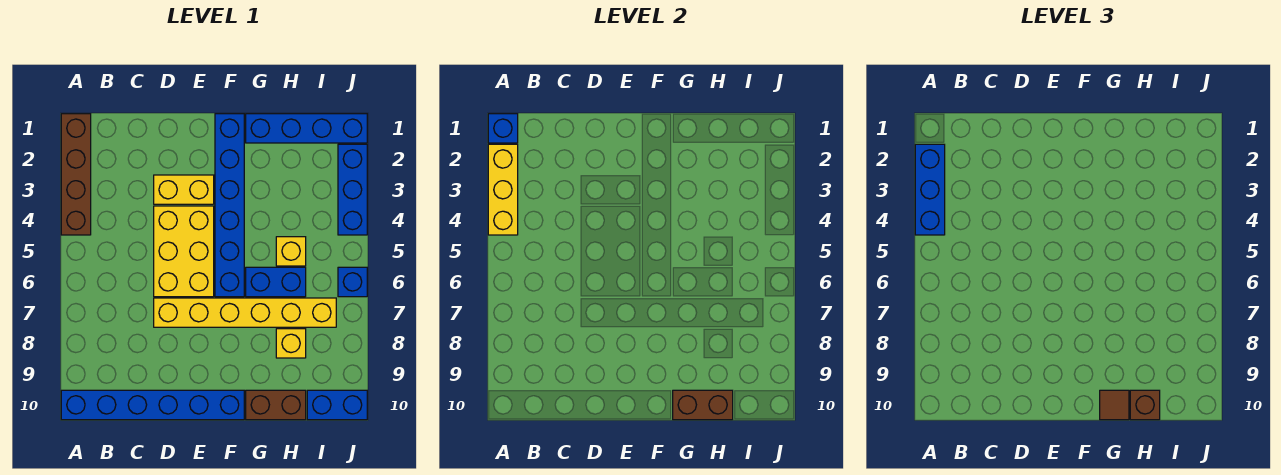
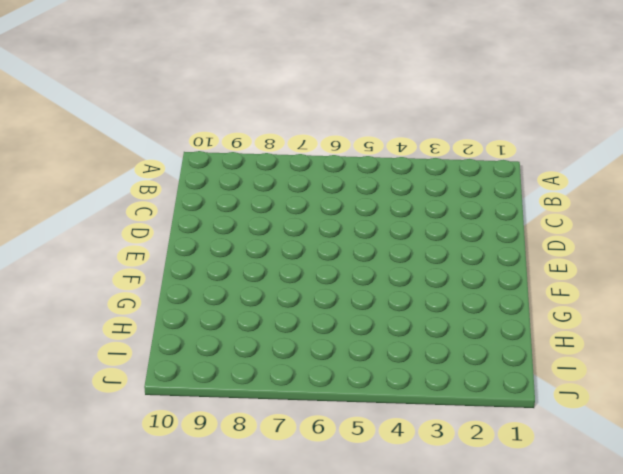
none -> brown brick A1:A4 level 1
none -> blue brick A10:F10 level 1
none -> yellow brick D3:E3 level 1

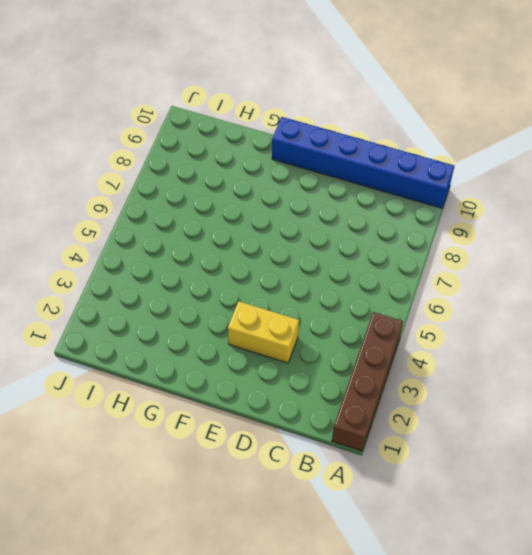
none -> yellow brick D4:E6 level 1
none -> yellow brick D7:I7 level 1
none -> blue brick F1:F6 level 1

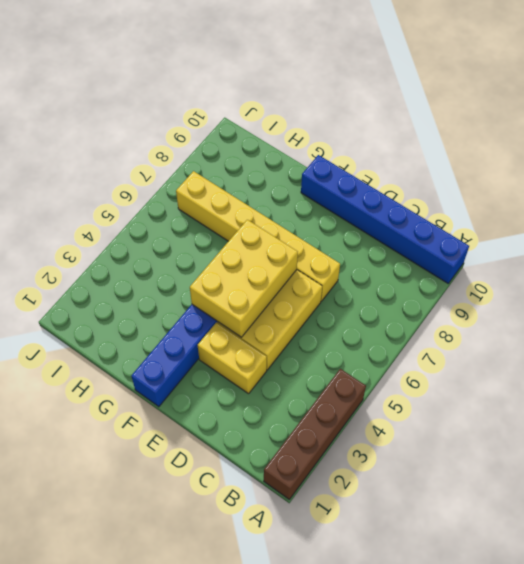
yellow brick E4:F6 level 2 -> none
none -> blue brick G1:J1 level 1
none -> blue brick G6:H6 level 1
none -> brown brick G10:H10 level 1

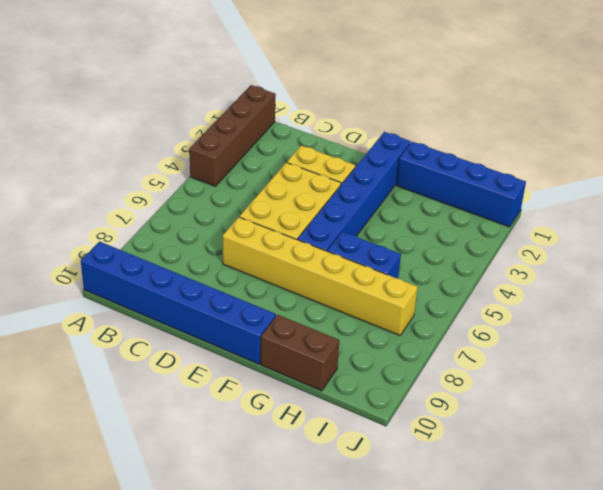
none -> yellow brick H5 level 1
none -> yellow brick H8 level 1
none -> blue brick I10:J10 level 1

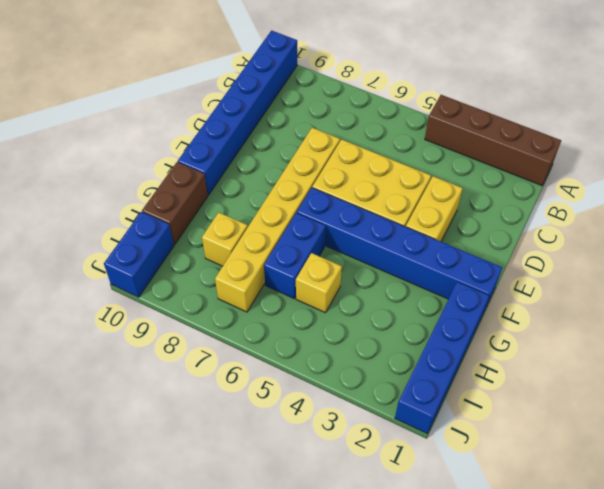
none -> blue brick J2:J4 level 1
none -> blue brick J6 level 1
none -> blue brick A1 level 2

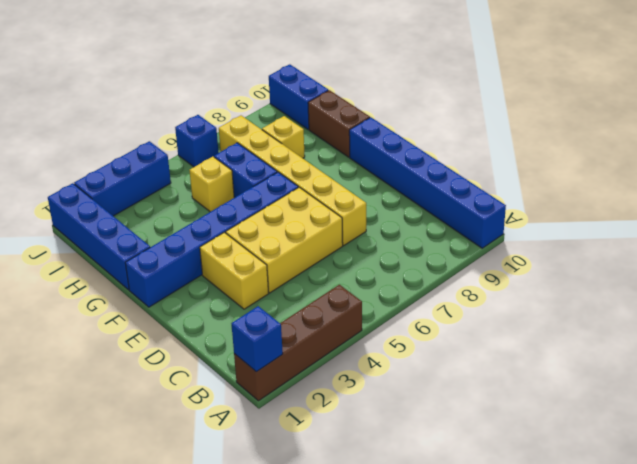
none -> yellow brick A2:A4 level 2
none -> brown brick G10:H10 level 2
none -> blue brick A2:A4 level 3

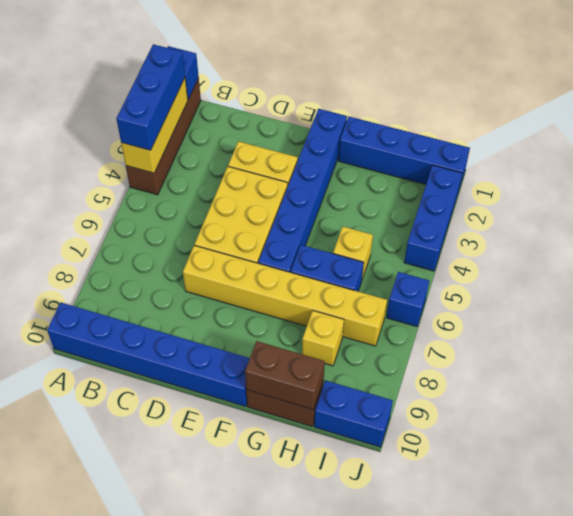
none -> brown tile G10 level 3
none -> brown brick H10 level 3

